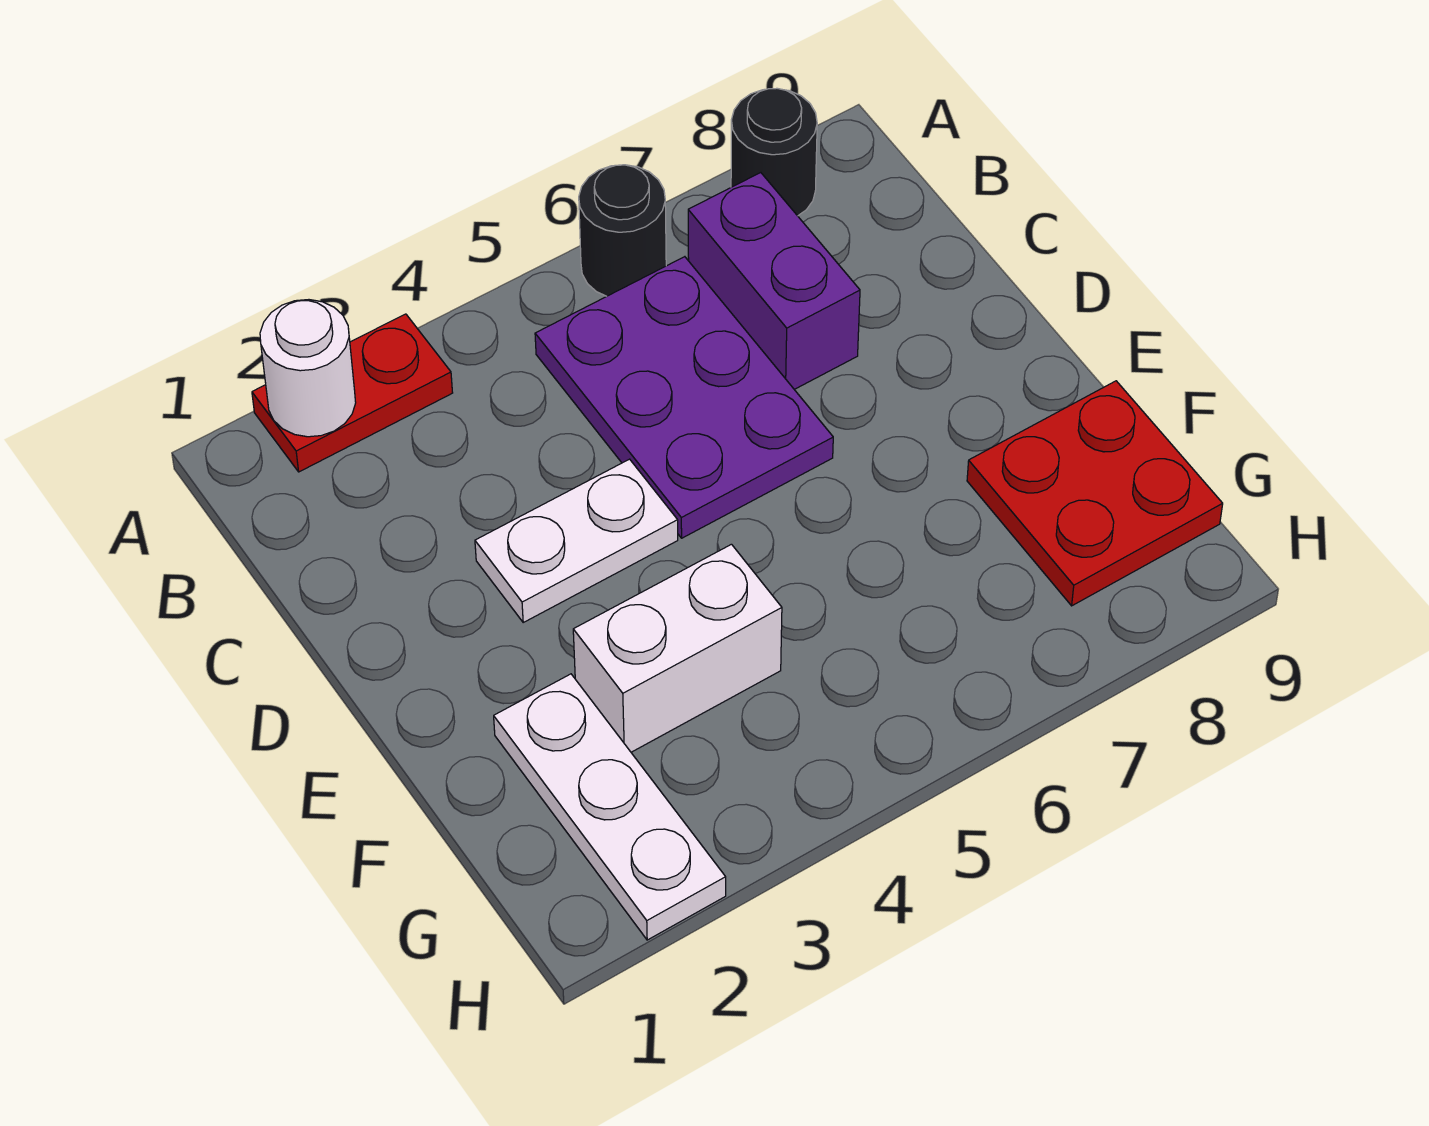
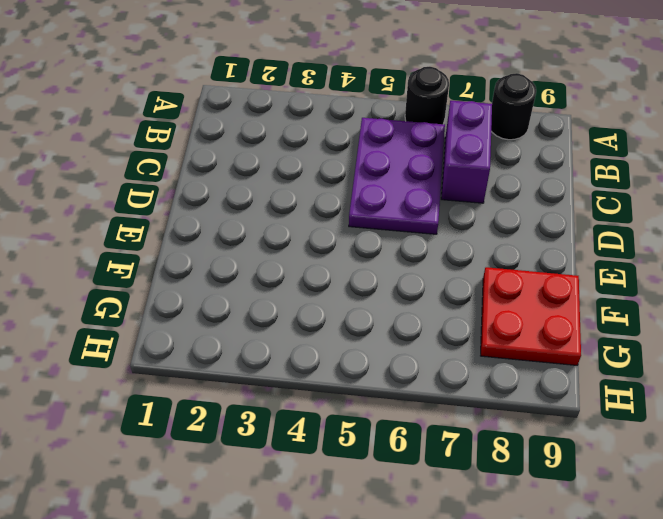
none -> red plate A2:A3 level 1
none -> white plate D3:D4 level 1

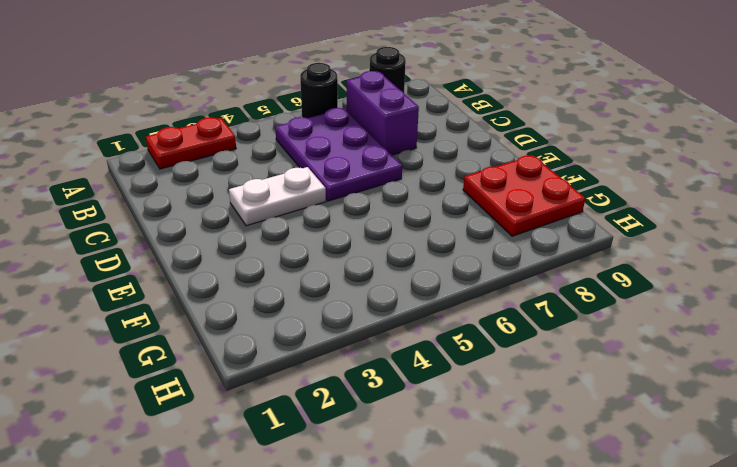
none -> white plate F2:H2 level 1
none -> white brick F3:F4 level 1

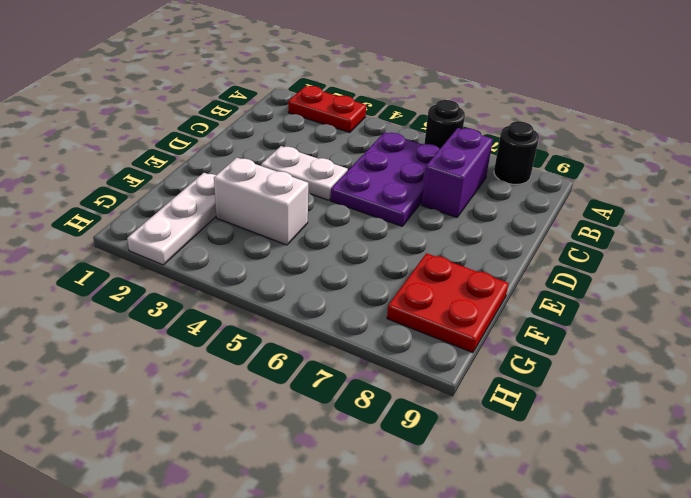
none -> white round brick A2 level 2

